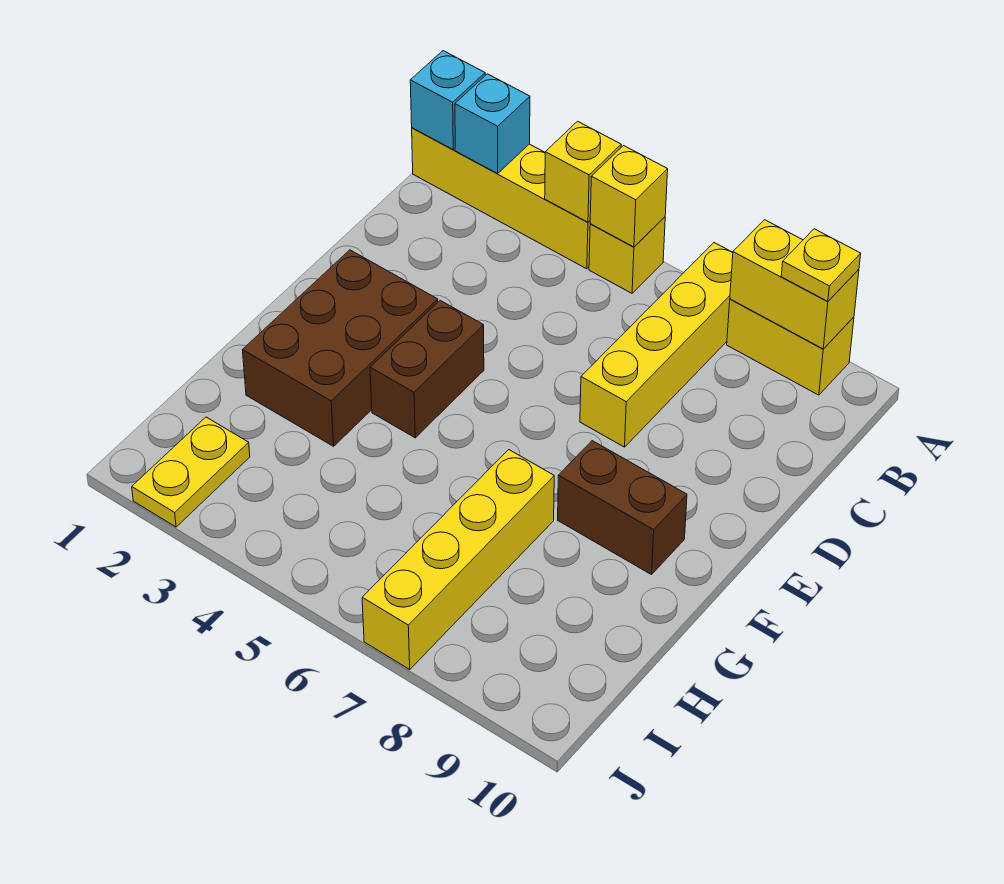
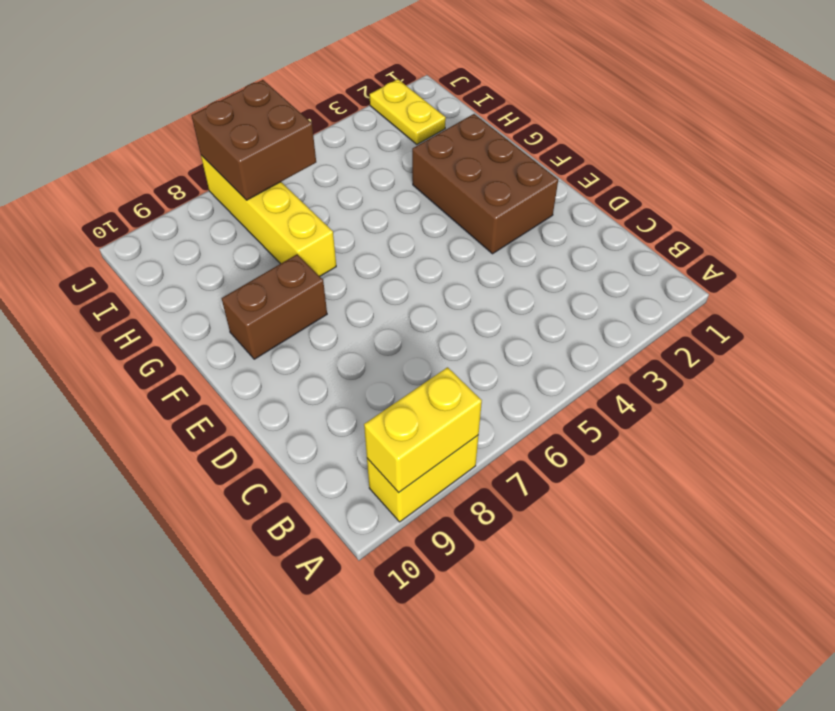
brown brick I6:J7 level 2 -> none
none -> yellow brick A1:A4 level 1
none -> yellow brick A5 level 1
none -> yellow brick A7:D7 level 1

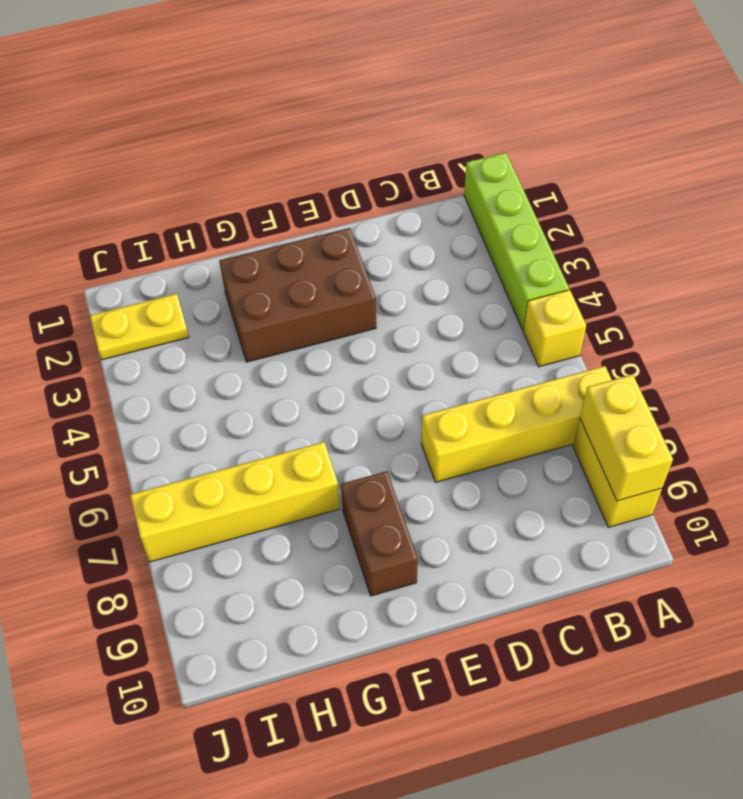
lime brick A1:A4 level 1 -> yellow brick A1:A4 level 1
none -> brown brick E4:F4 level 1
none -> cyan brick A1 level 2
none -> cyan brick A2 level 2

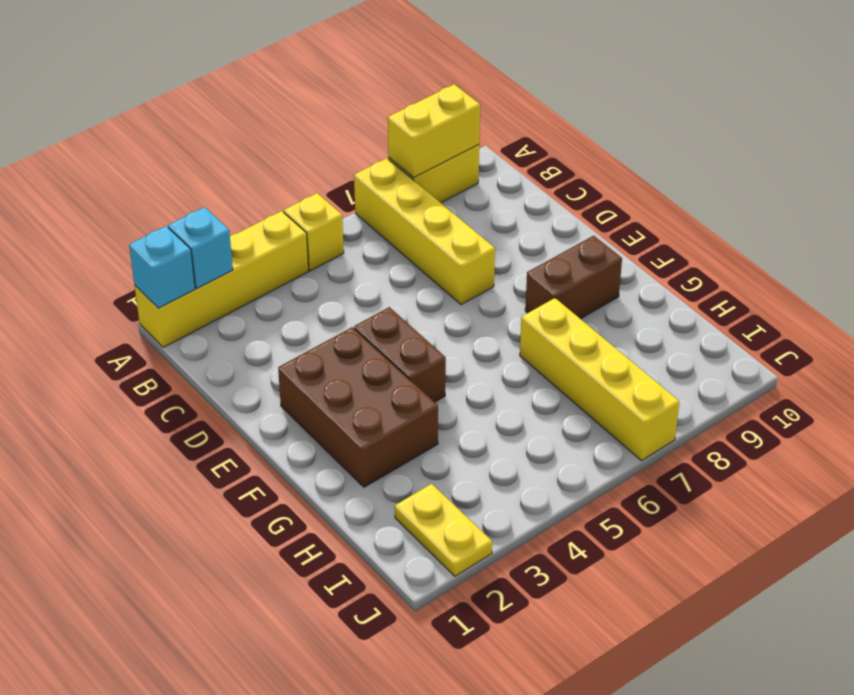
none -> yellow brick A4 level 2
none -> yellow brick A5 level 2
none -> yellow plate A9 level 3

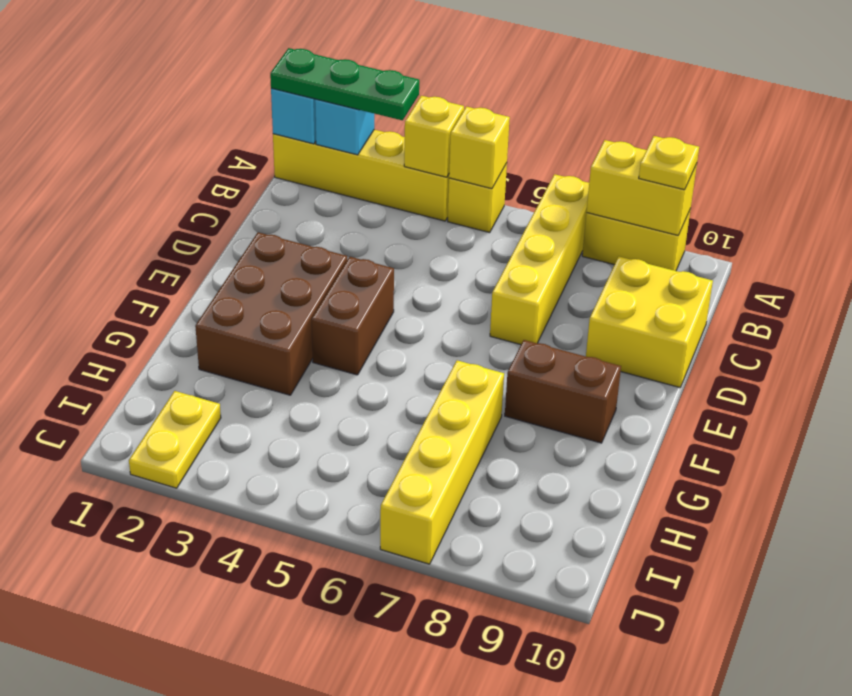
green plate A1:A3 level 3 -> none
yellow brick C9:D10 level 1 -> none

